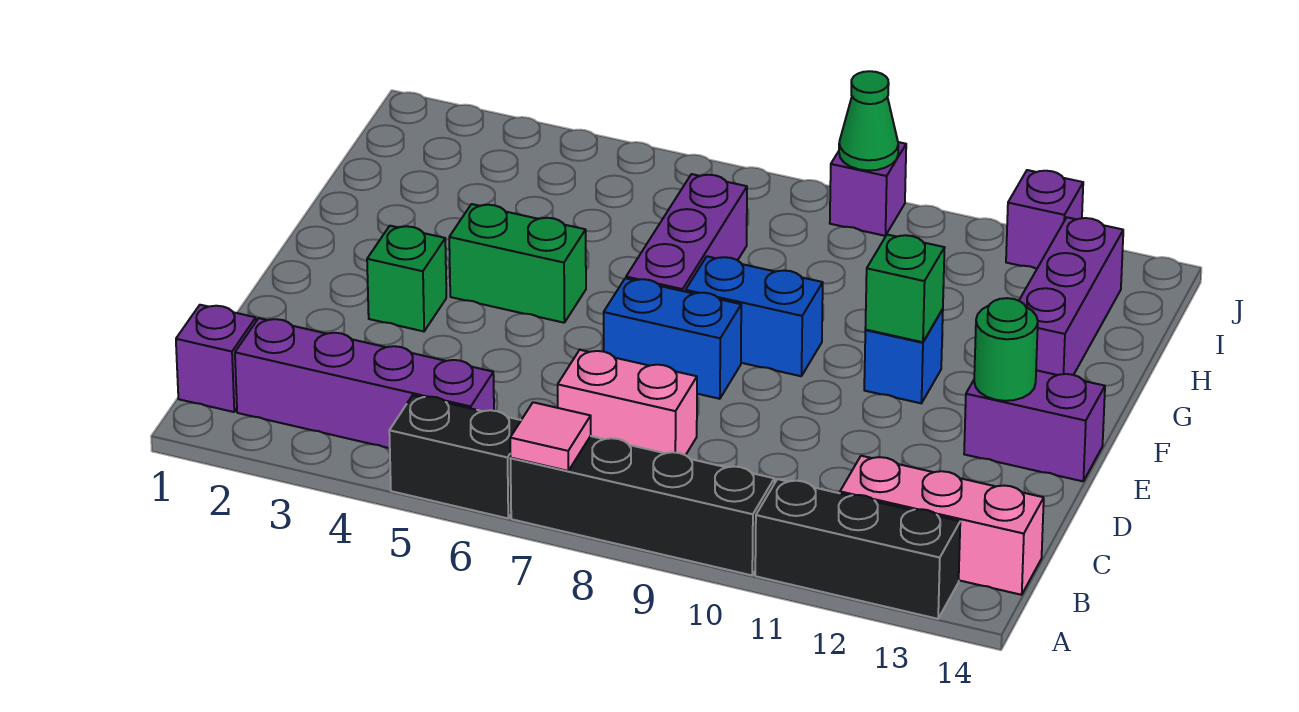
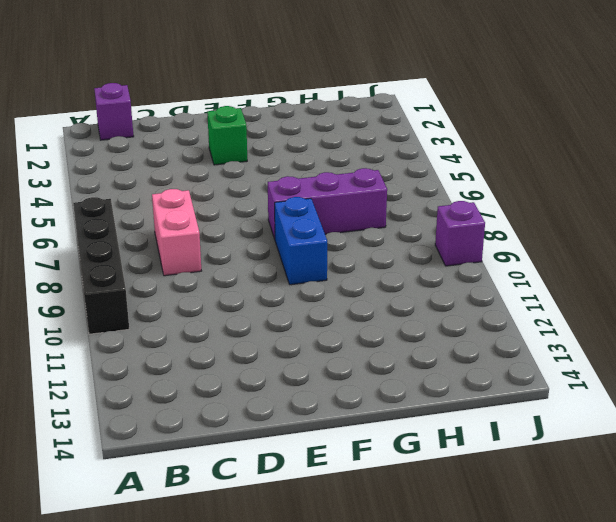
none -> black brick A5:A6 level 1
none -> black brick A11:A13 level 1
none -> purple brick B2:B5 level 1

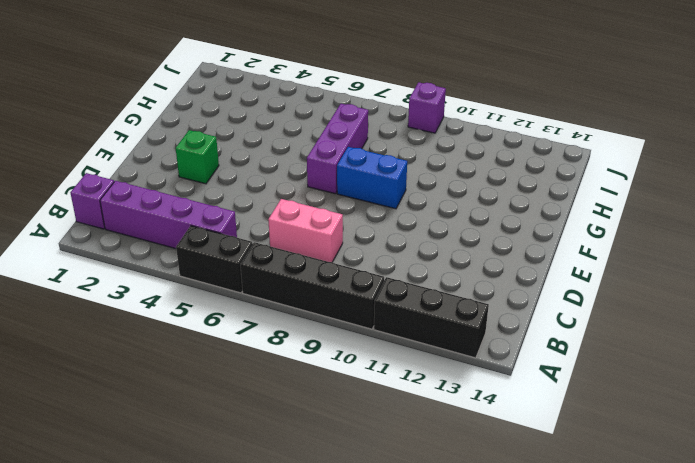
none -> pink brick B12:B14 level 1
none -> blue brick E7:E8 level 1
none -> purple brick E13:E14 level 1

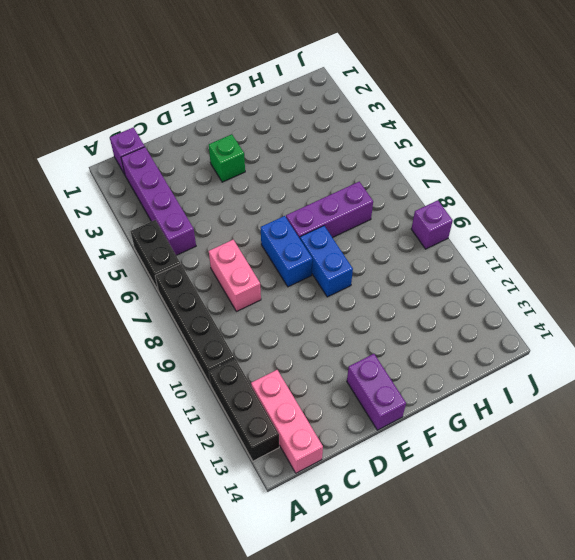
none -> green brick F4:F5 level 1
none -> blue brick F11 level 1
none -> purple brick G13:I13 level 1

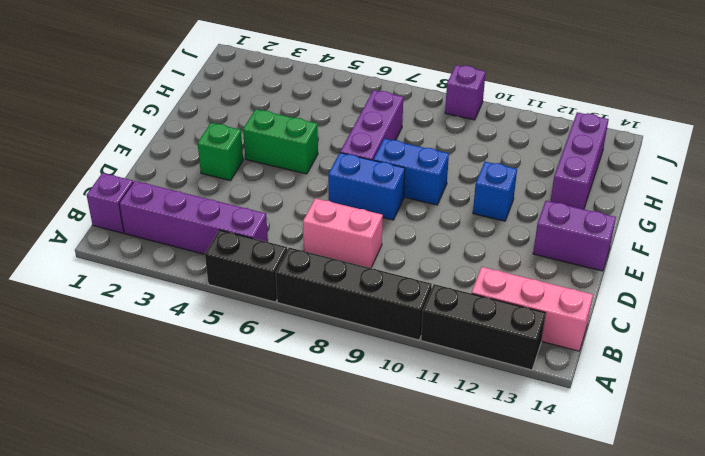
none -> purple brick J12 level 1
none -> pink tile A7 level 2
none -> green round brick E13 level 2

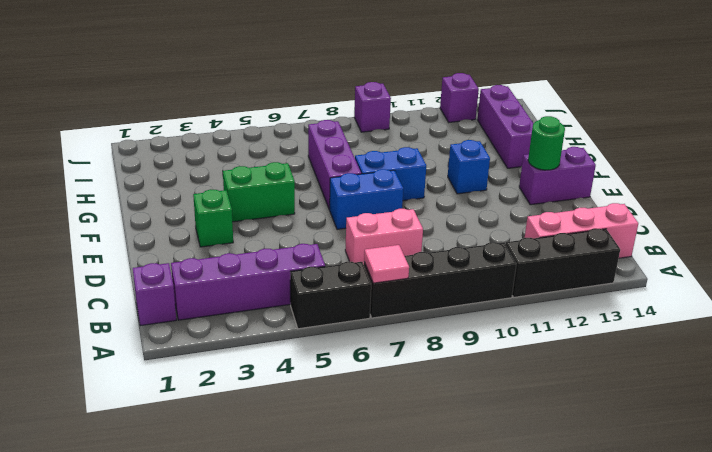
none -> green brick F11 level 2
none -> green cone J9 level 2

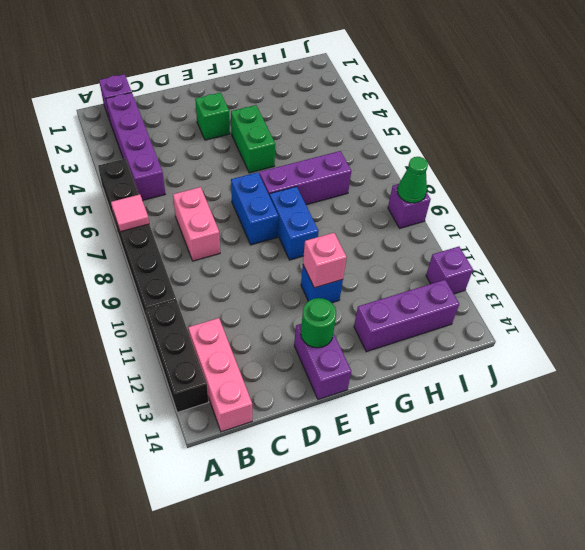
pink brick F11 level 2 -> green brick F11 level 2

